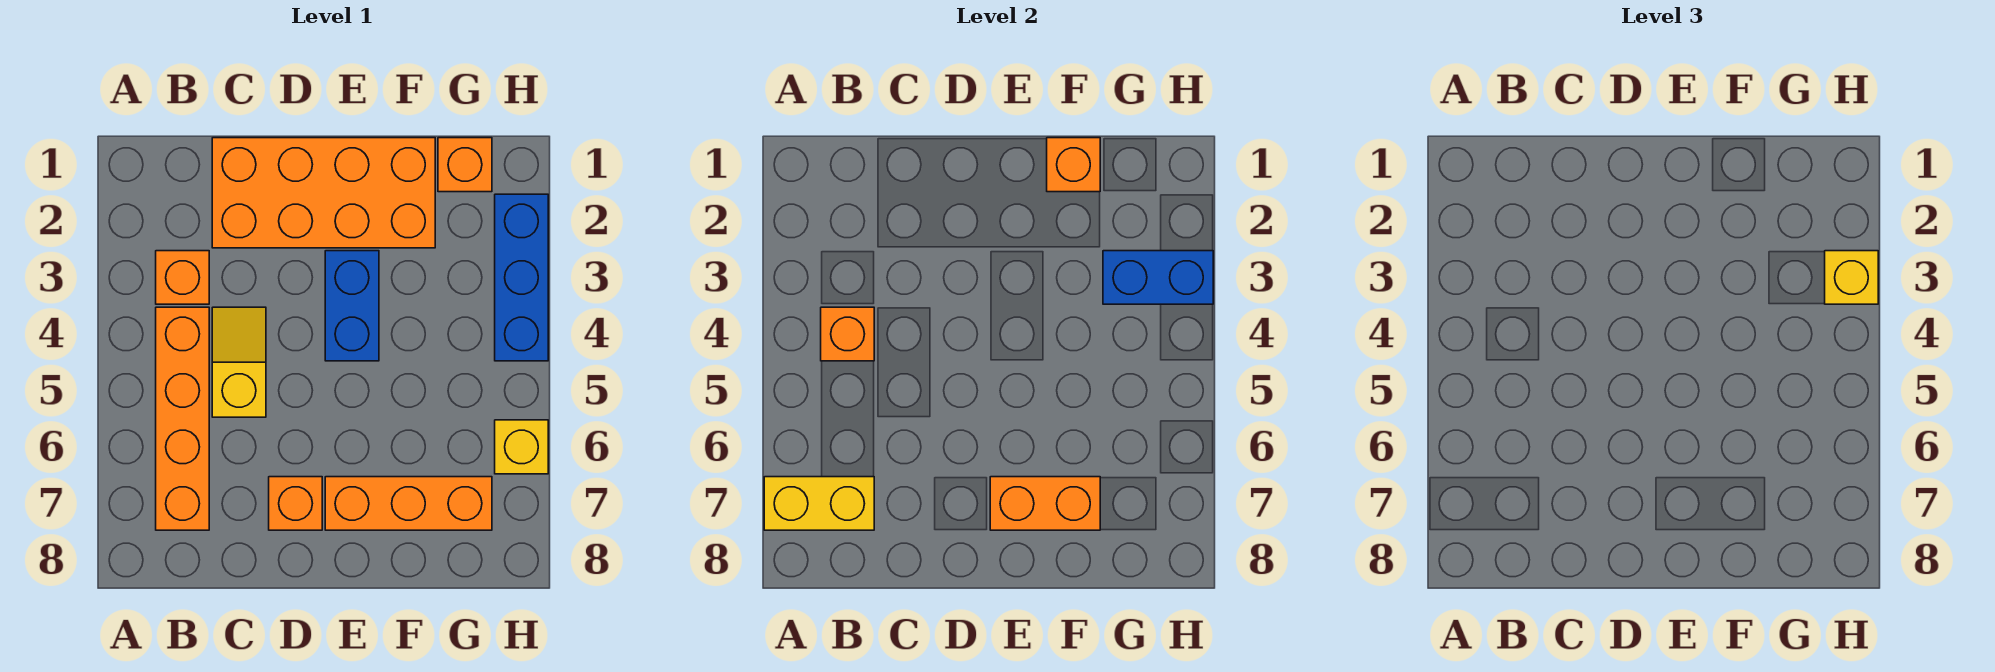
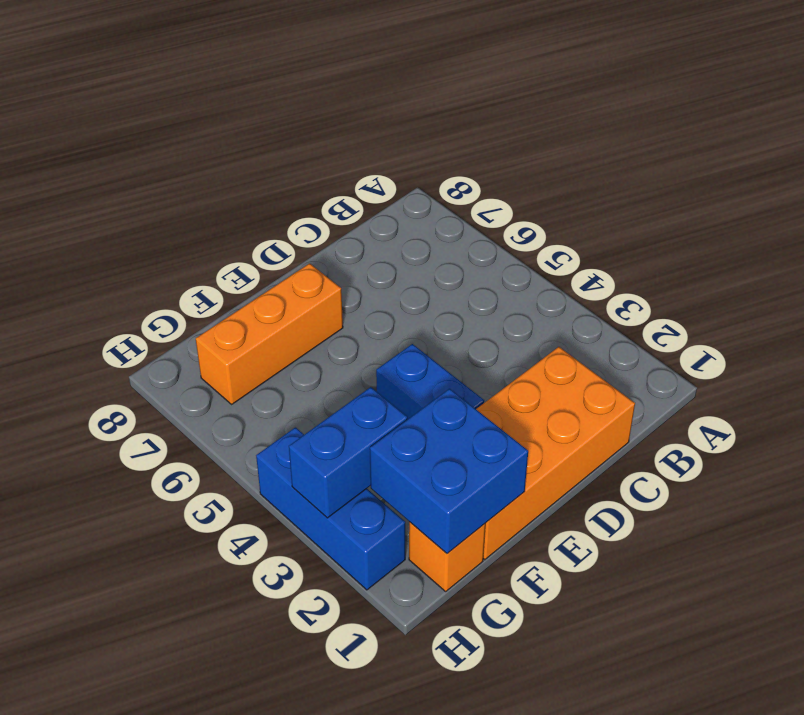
blue brick F1:G2 level 2 -> orange brick F1 level 2
none -> orange brick B3 level 1
none -> orange brick B4:B7 level 1
none -> yellow slope C4:C5 level 1 top 5

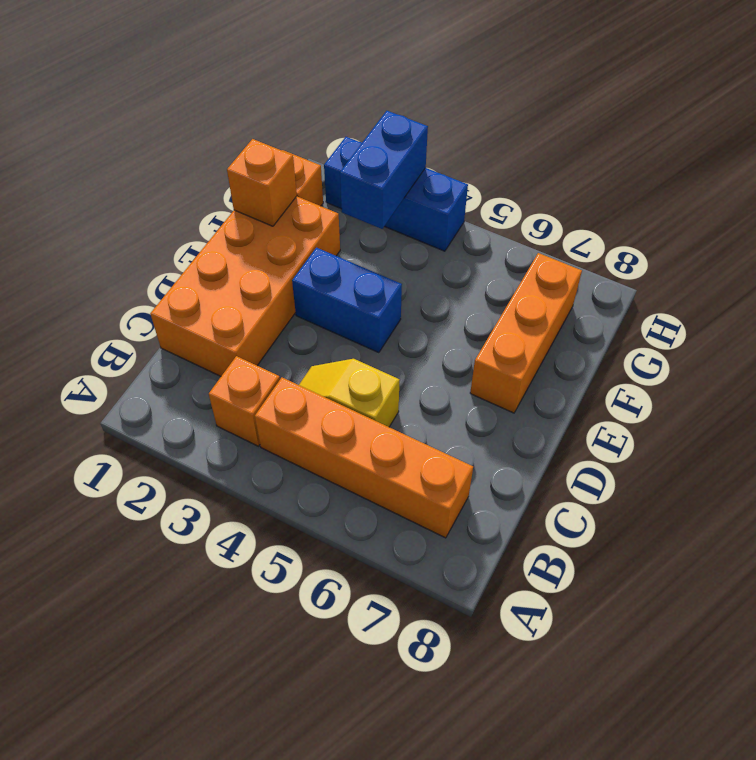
none -> orange brick D7 level 1
none -> yellow brick H6 level 1
none -> yellow brick A7:B7 level 2

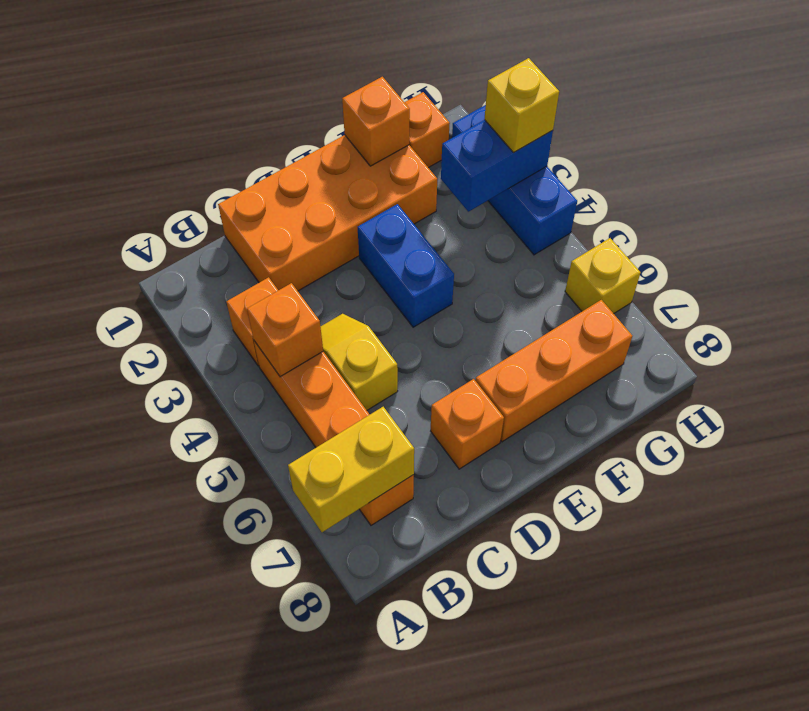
none -> orange brick E7:F7 level 2

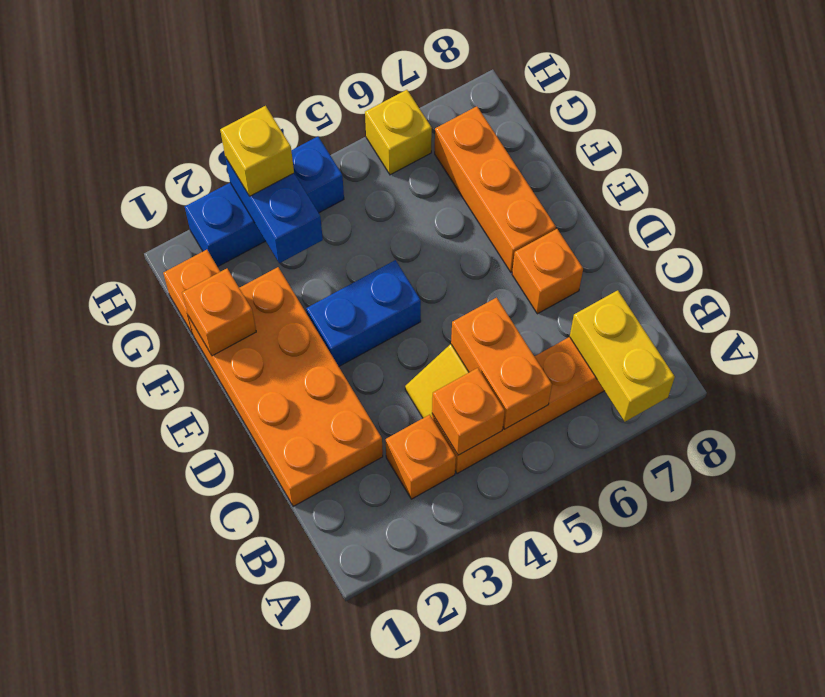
orange brick B5:C5 level 2 -> orange brick E7:F7 level 2

